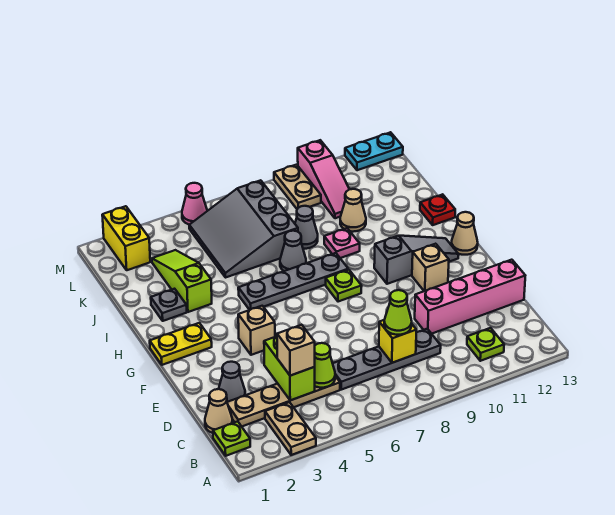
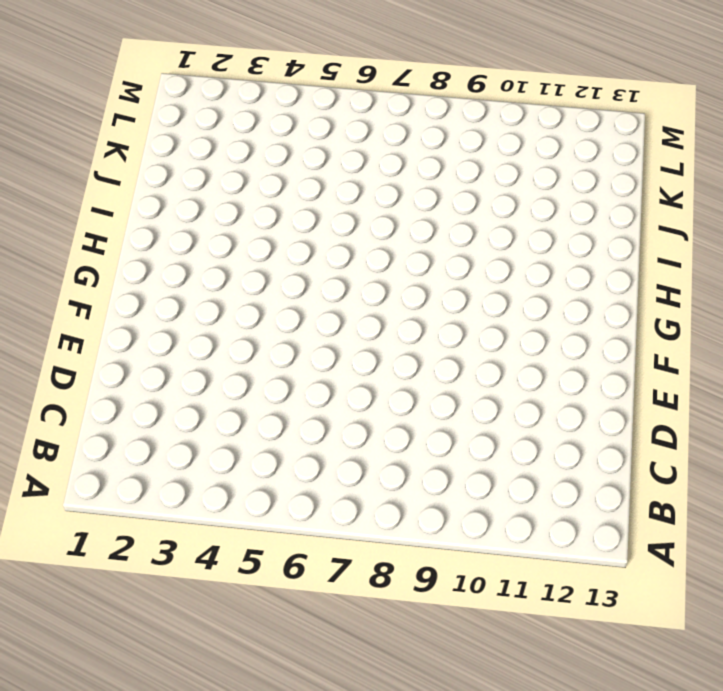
none -> tan plate A3:B3 level 1
none -> lime plate B1 level 1
none -> lime plate B11 level 1
none -> tan cone C1 level 1

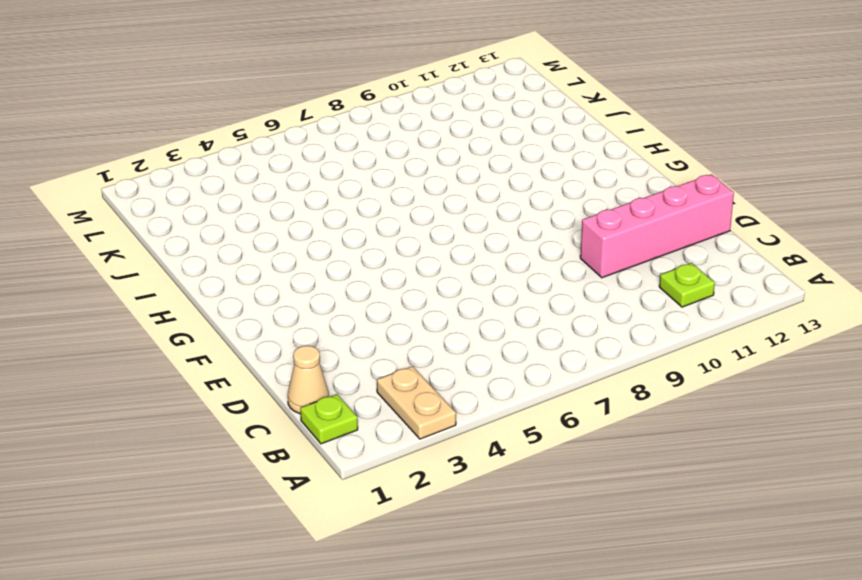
none -> tan plate C2:C5 level 1
none -> grey plate C6:C9 level 1
none -> grey cone D2 level 1
none -> tan brick F4 level 1

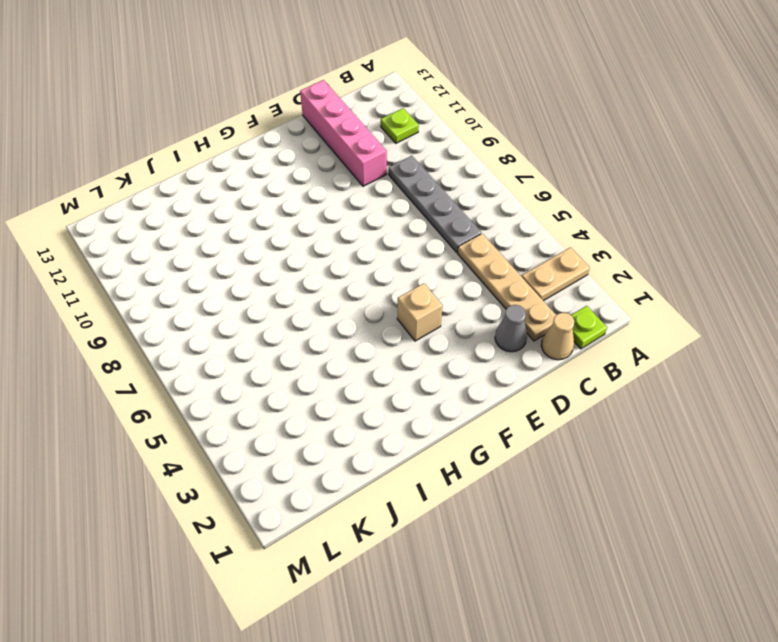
none -> tan brick F11 level 1
none -> yellow plate G1:G2 level 1
none -> lime plate G8 level 1
none -> grey slope G10:G12 level 1 top 10

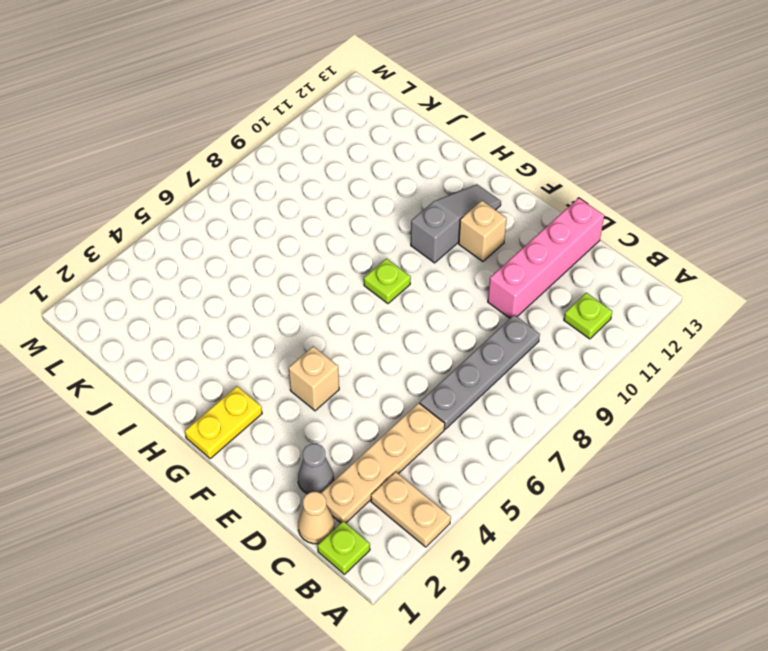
none -> tan cone G13 level 1
none -> grey plate H5:H8 level 1
none -> grey plate I2 level 1
none -> lime slope I3:K3 level 1 top I

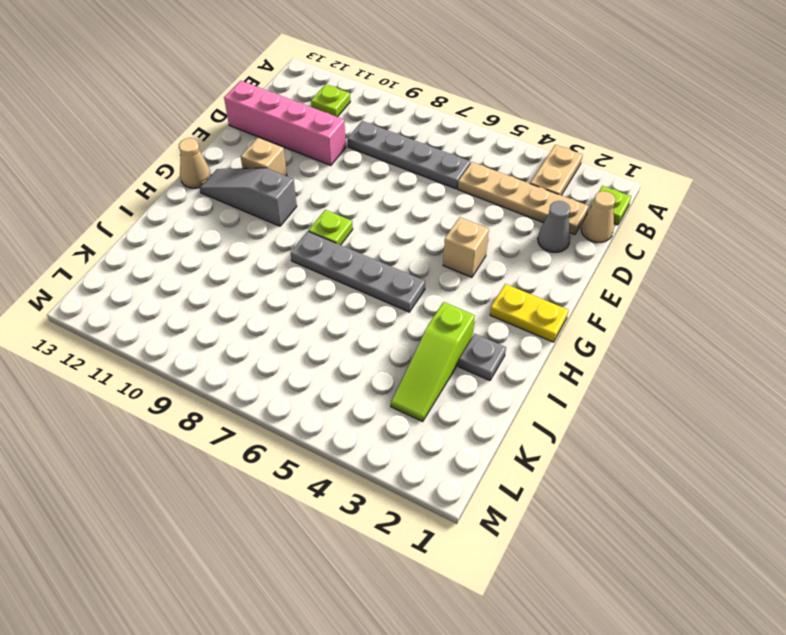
none -> grey cone I7 level 1
none -> pink plate I9 level 1
none -> red plate I13 level 1
none -> grey slope J5:L7 level 1 top 7

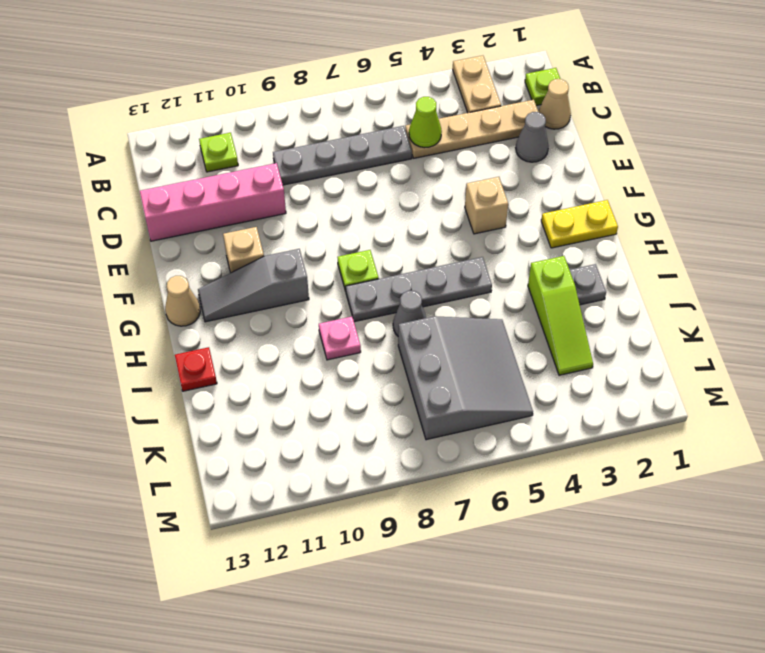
none -> grey cone J8 level 1
none -> tan cone J10 level 1
none -> pink slope K10:M10 level 1 top M
none -> yellow brick L2:M2 level 1

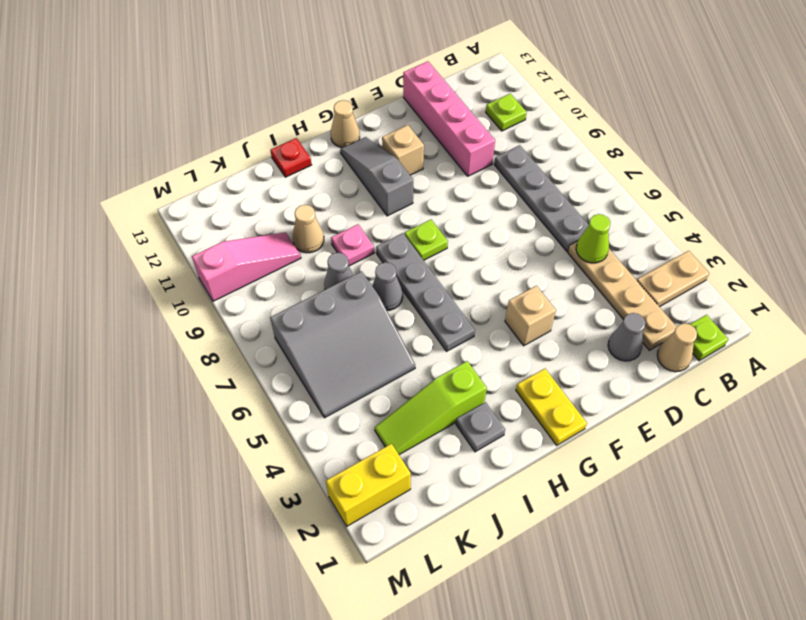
none -> tan plate L9:M9 level 1
none -> pink cone M5 level 1
none -> cyan plate M12:M13 level 1
none -> lime brick C4:D4 level 2

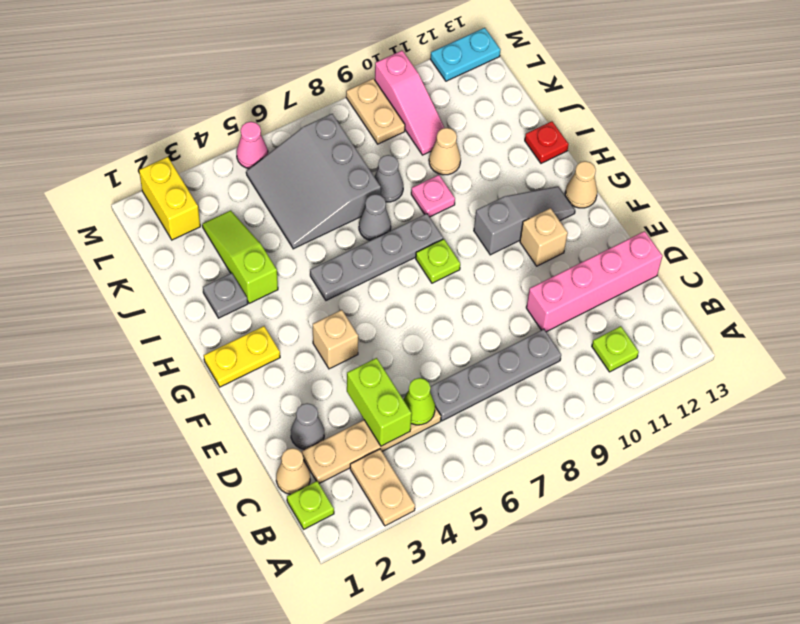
none -> yellow brick C8 level 2
none -> tan brick C4 level 3
none -> lime cone C8 level 3

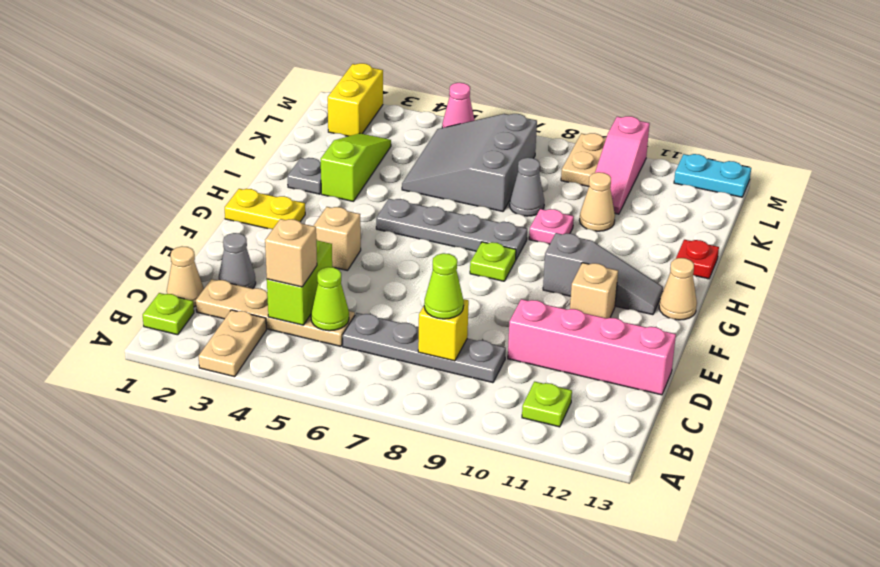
none -> grey cone I7 level 1

